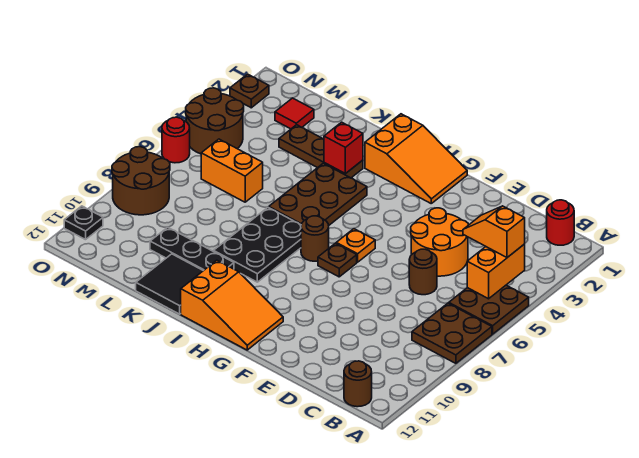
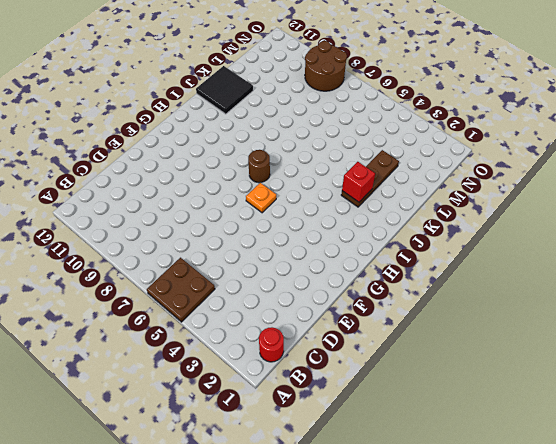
none -> brown plate A7:B8 level 1
none -> brown round brick B12 level 1
none -> orange round brick D4:E5 level 1

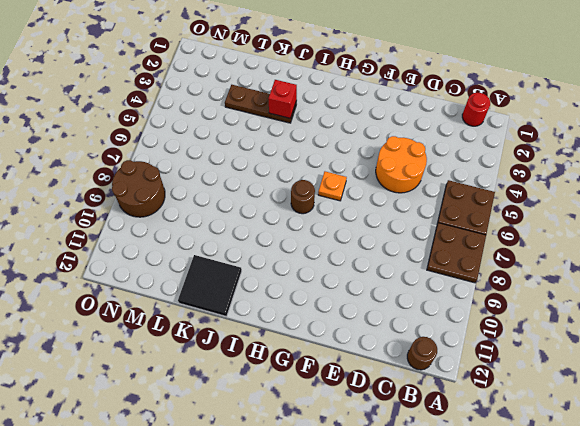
none -> brown round brick D6 level 1
none -> orange slope G1:I2 level 1 top I
none -> brown plate G7 level 1

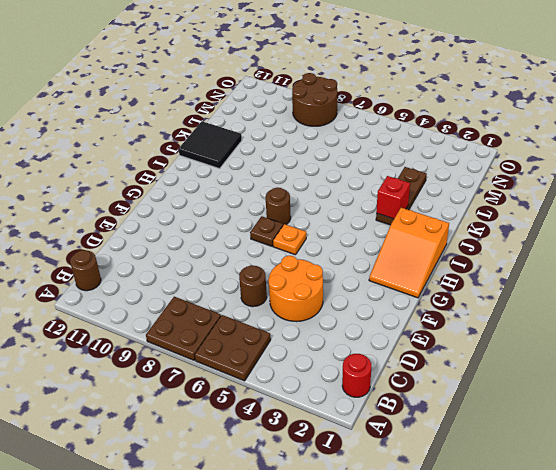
none -> orange slope G11:I12 level 1 top I
none -> brown plate I4:J6 level 1
none -> black plate I7:J9 level 1

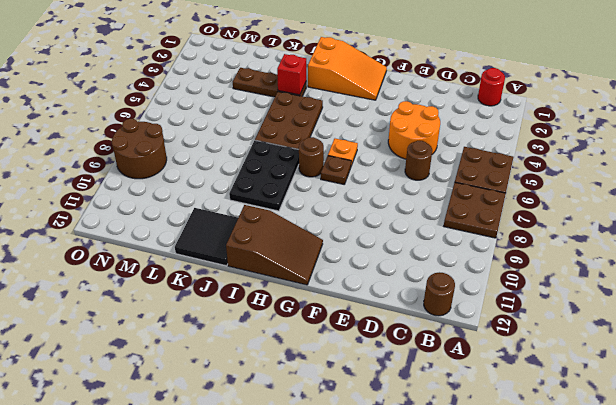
brown slope G11:I12 level 1 top I -> orange slope G11:I12 level 1 top I
none -> black plate J10:L10 level 1
none -> orange brick L6:M6 level 1
none -> red tile M2 level 1

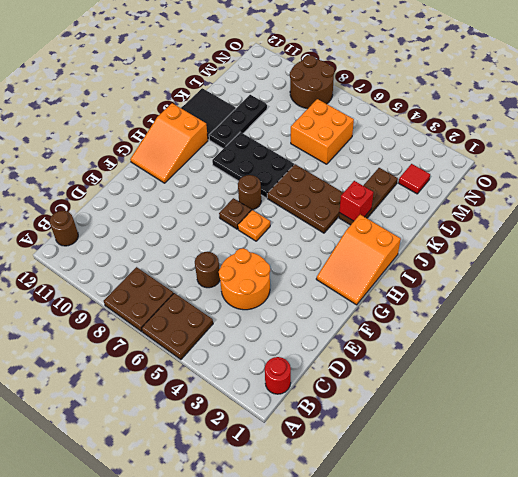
orange brick L6:M7 level 1 -> orange brick L6:M6 level 1
none -> brown round brick N4:O5 level 1
none -> brown plate O2 level 1
none -> red round brick O6 level 1

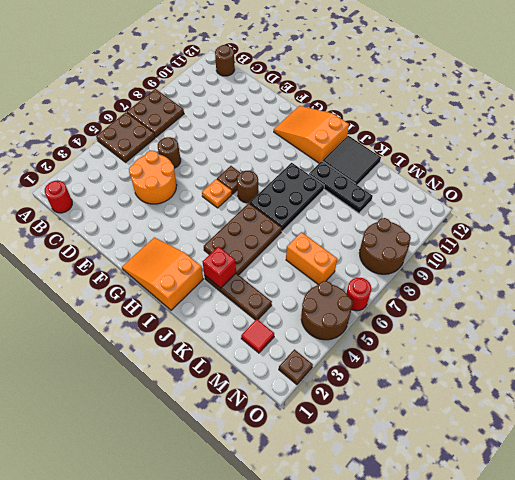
none -> black plate O11 level 1
none -> orange brick B4:B5 level 2
none -> orange slope B4:C4 level 3 top B

